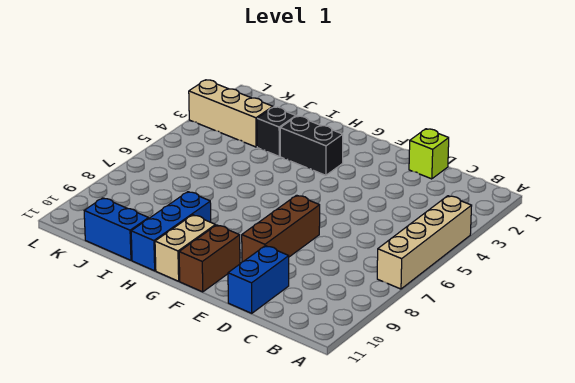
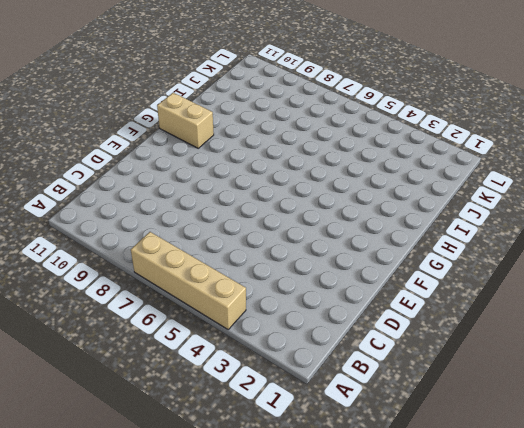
none -> lime brick D1 level 1
none -> blue brick D10:D11 level 1

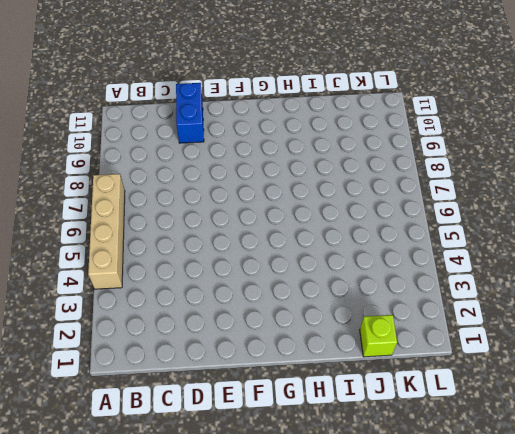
lime brick J1 level 1 -> lime brick D1 level 1
none -> brown brick E7:E9 level 1
none -> brown brick F10:F11 level 1

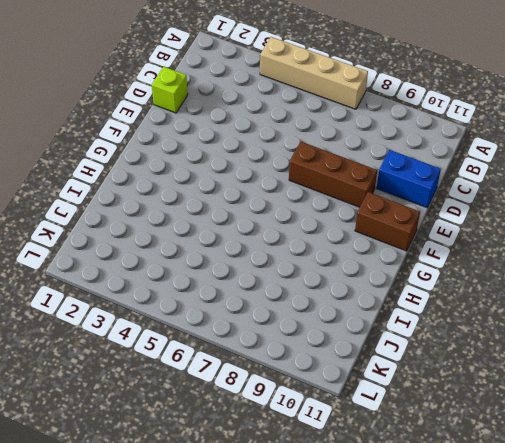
none -> black brick G3:H3 level 1
none -> tan brick G10:G11 level 1

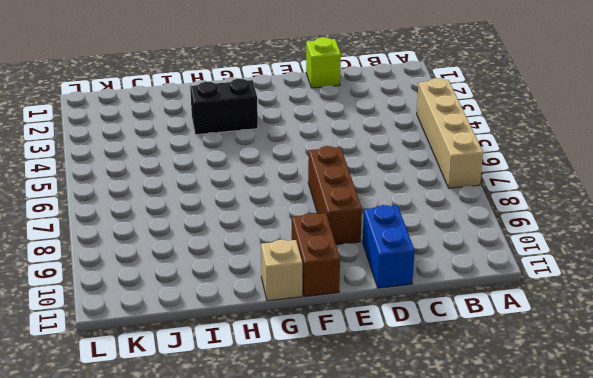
tan brick G11 level 1 -> tan brick G10:G11 level 1
none -> blue brick H9:H11 level 1
none -> black brick I3 level 1

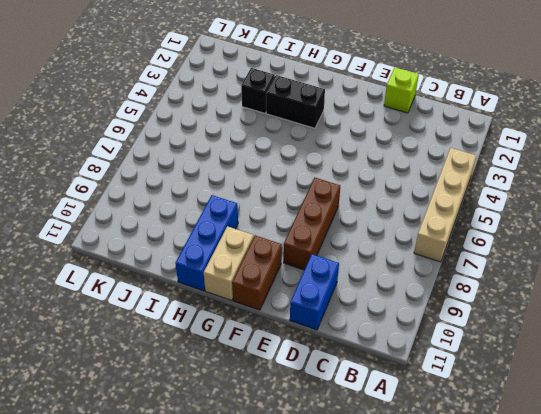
none -> blue brick I11:J11 level 1
none -> tan brick J3:L3 level 1

